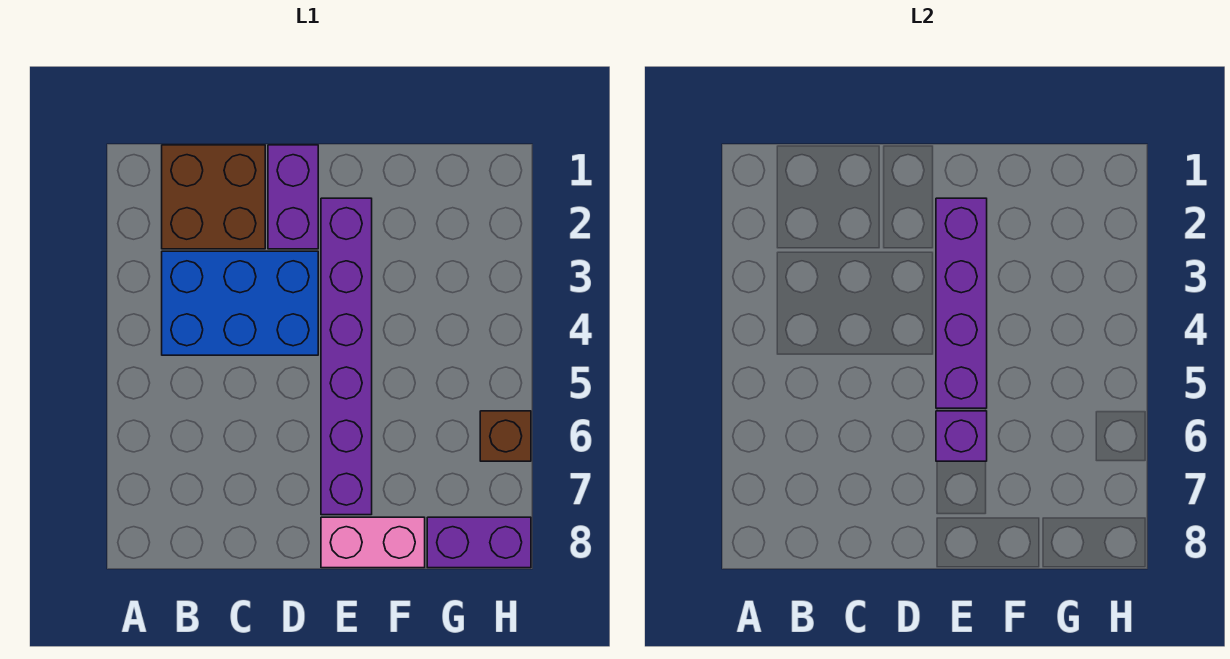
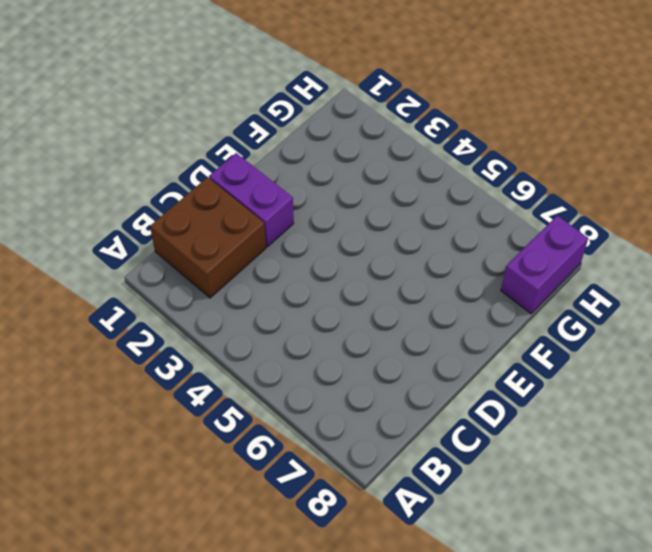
none -> blue brick B3:D4 level 1
none -> purple brick E2:E7 level 1

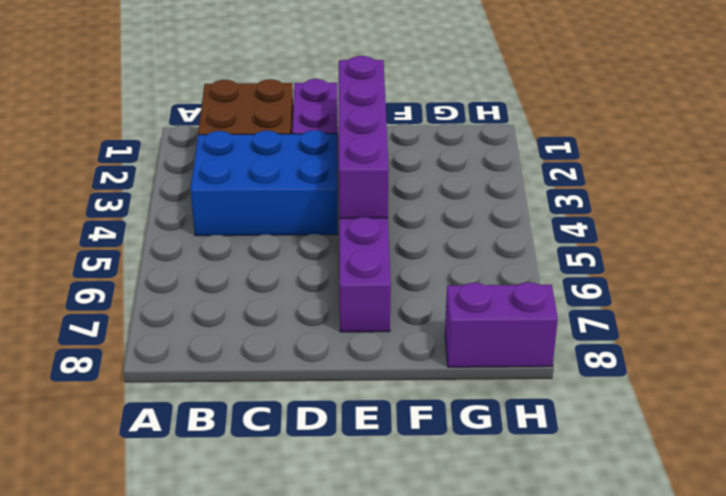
none -> pink brick E8:F8 level 1
none -> brown brick H6 level 1

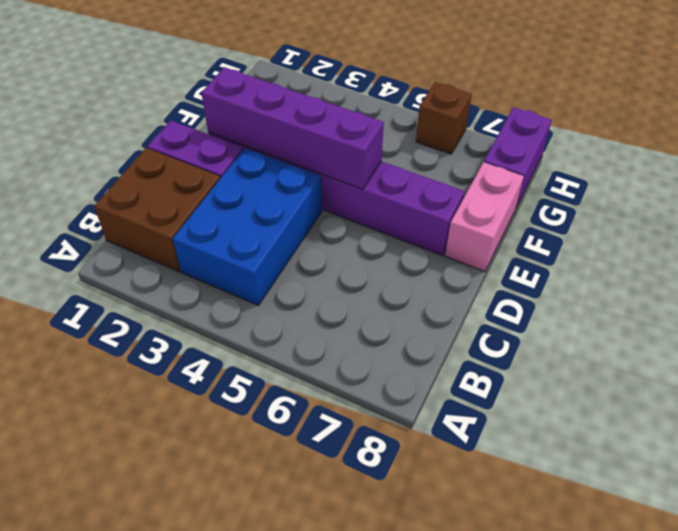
none -> purple brick E6 level 2

